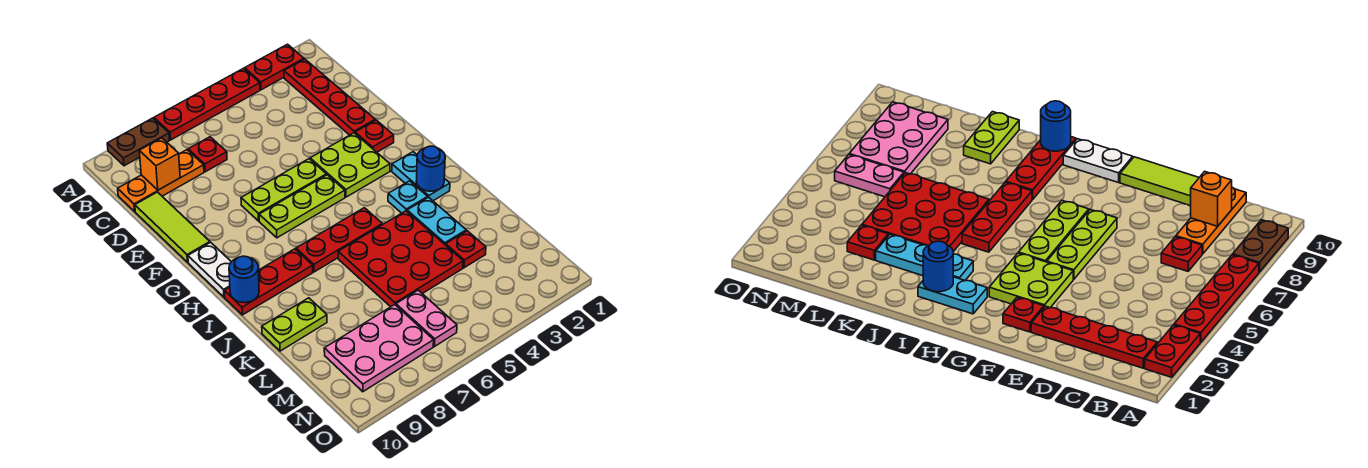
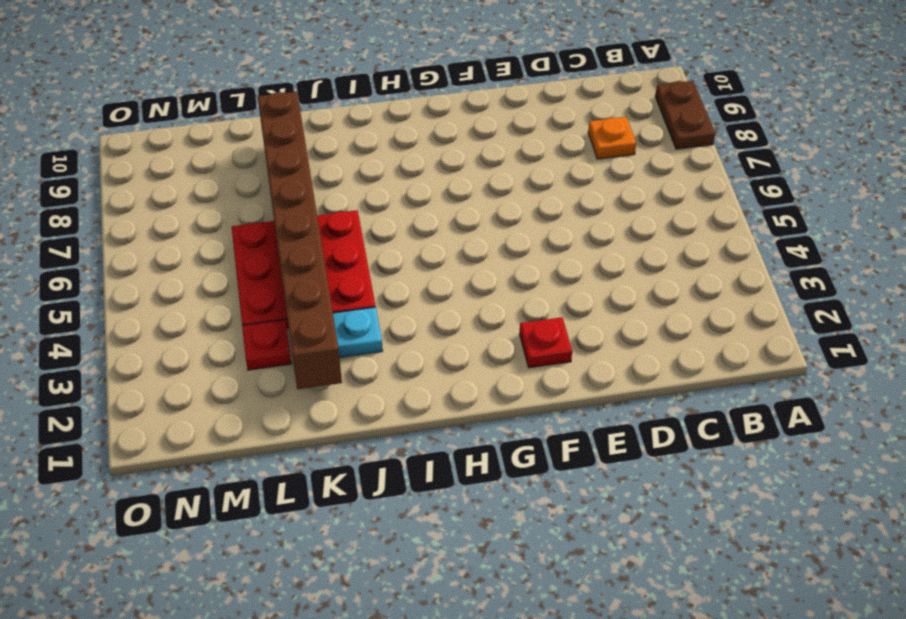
orange plate C8 level 1 -> orange plate C8:C10 level 1
brown brick K2:K9 level 2 -> none
none -> red plate A2:A3 level 1
none -> red plate A4:A7 level 1
none -> red plate B2:E2 level 1

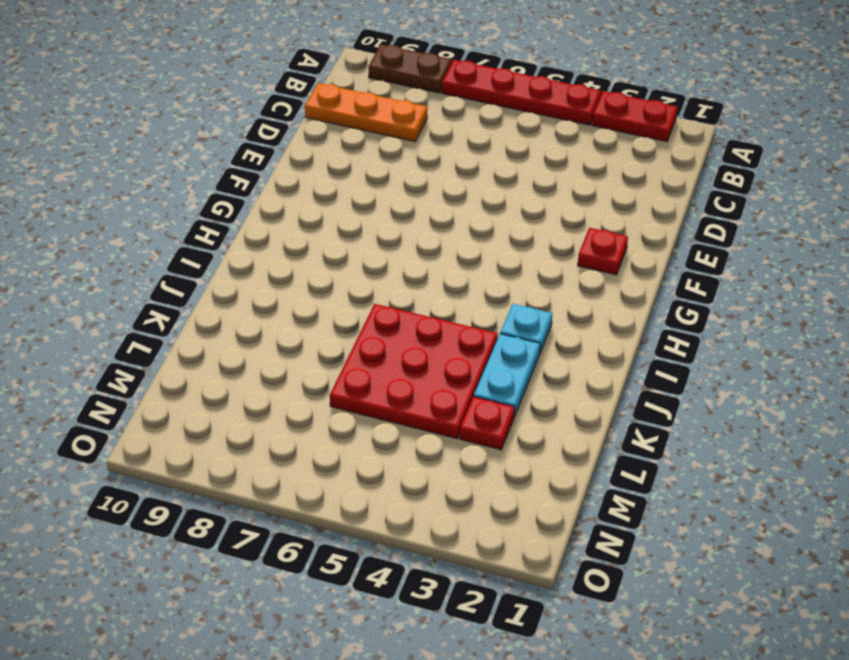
none -> red plate B2:E2 level 1
none -> red plate C7 level 1
none -> lime tile D10:F10 level 1

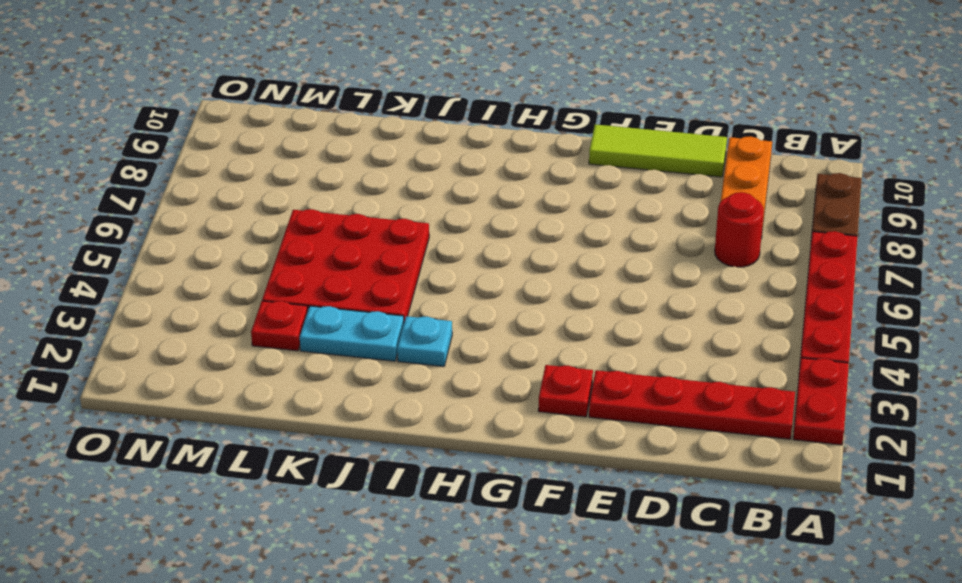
red round brick C7 level 1 -> red plate C7 level 1
none -> lime plate F3:G4 level 1
none -> lime plate F5:F7 level 1
none -> lime plate G5:G7 level 1

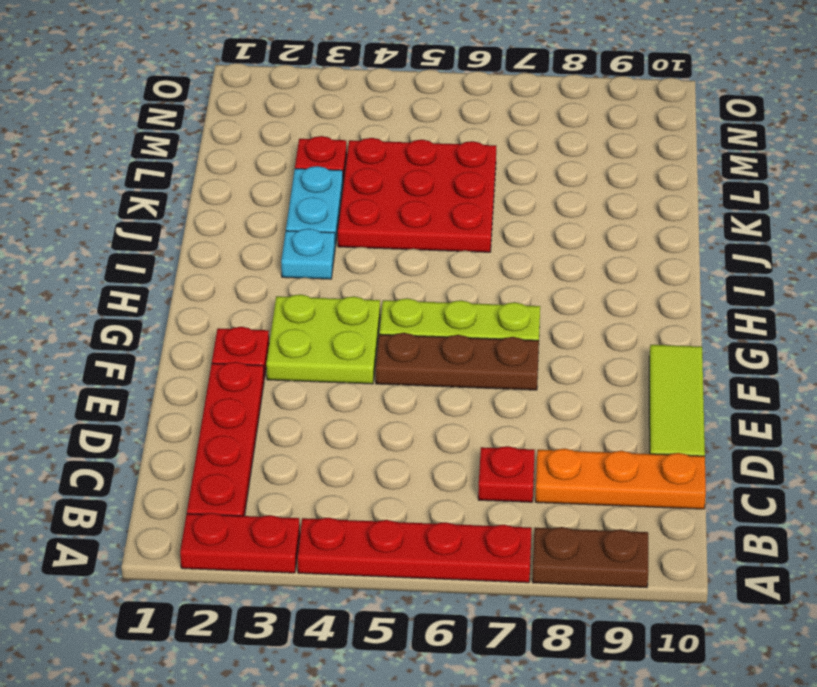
brown plate F5:F7 level 1 -> lime plate F5:F7 level 1
none -> white plate G10:H10 level 1
none -> cyan plate H2:I2 level 1
none -> red plate I5:I7 level 1

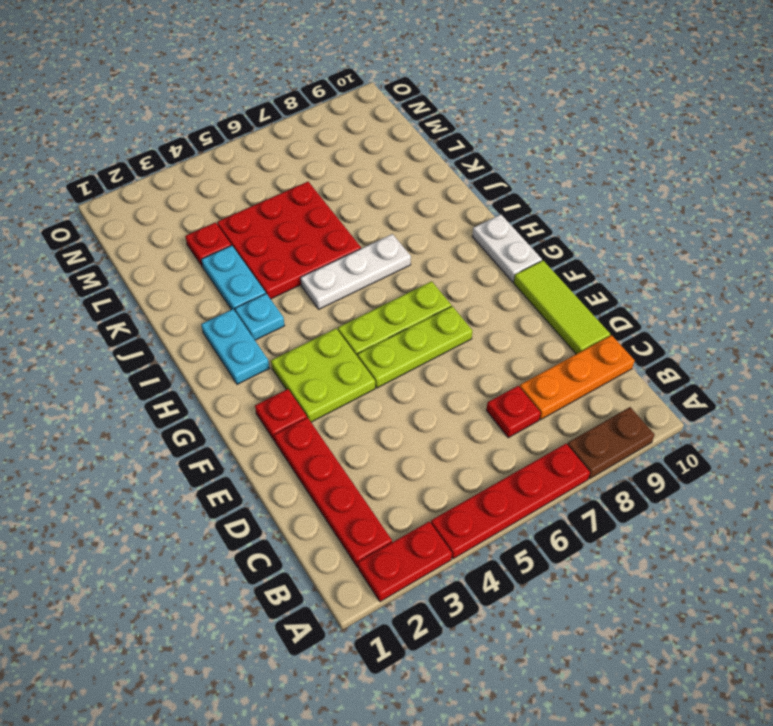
white plate I5:I7 level 1 -> red plate I5:I7 level 1
none -> red plate I8:I10 level 1
none -> lime plate K9:K10 level 1
none -> pink plate M6:N6 level 1

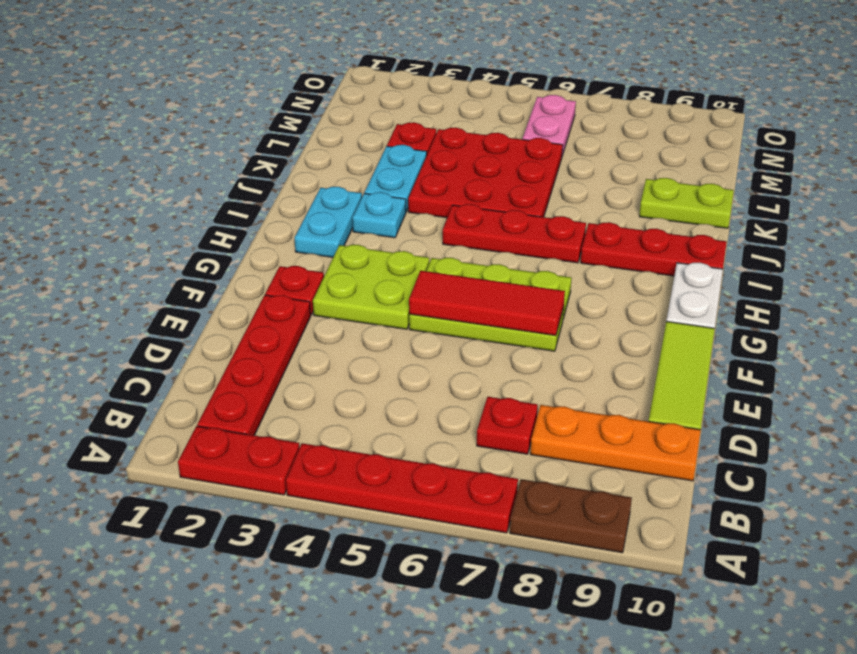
red tile F5:F7 level 2 -> none
none -> pink plate M7:N9 level 1
none -> orange brick C9 level 2
none -> blue round brick I2 level 2

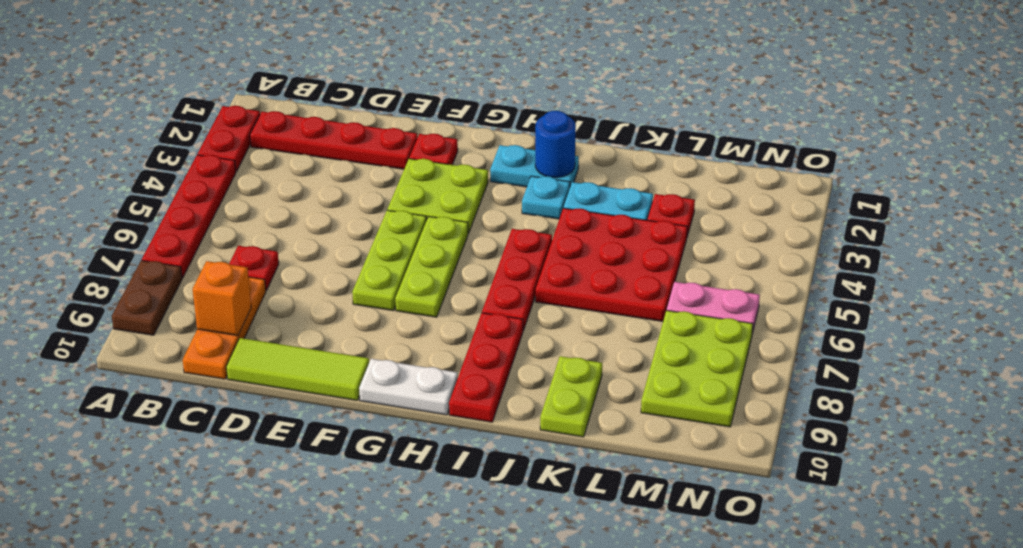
lime plate M7:N9 level 1 -> pink plate M7:N9 level 1
none -> blue round brick I10 level 2

